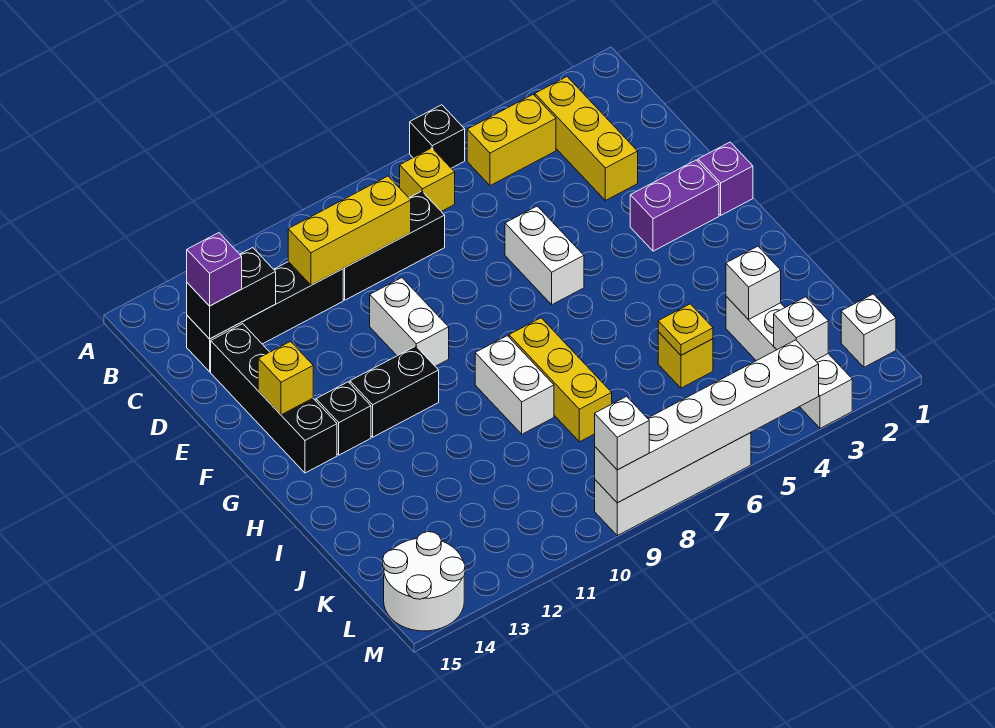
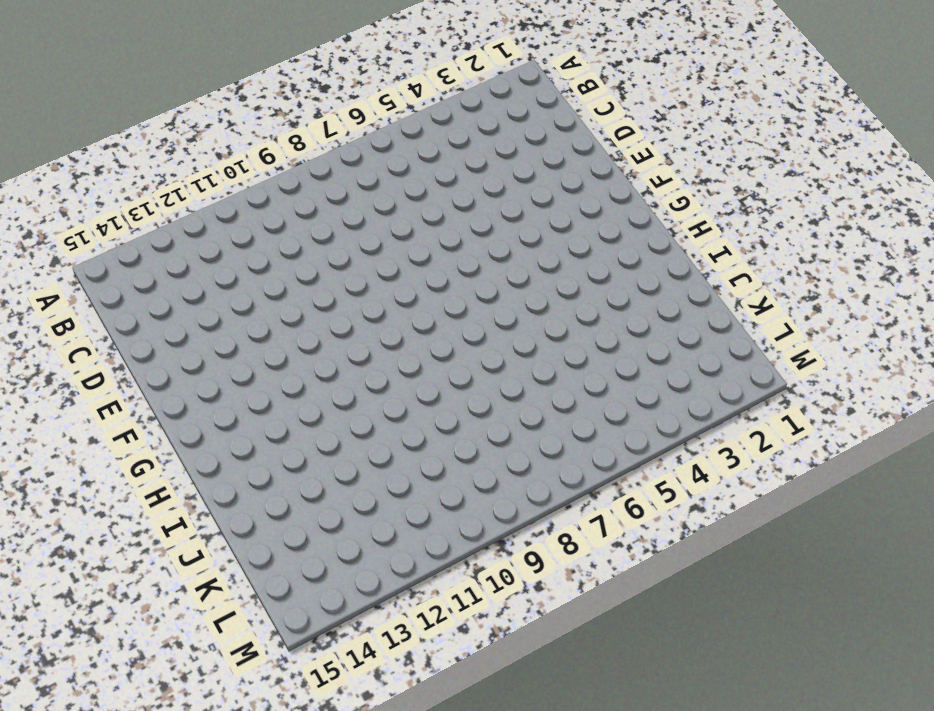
none -> black brick A6 level 1
none -> yellow brick B3:D3 level 1
none -> yellow brick B4:B5 level 1

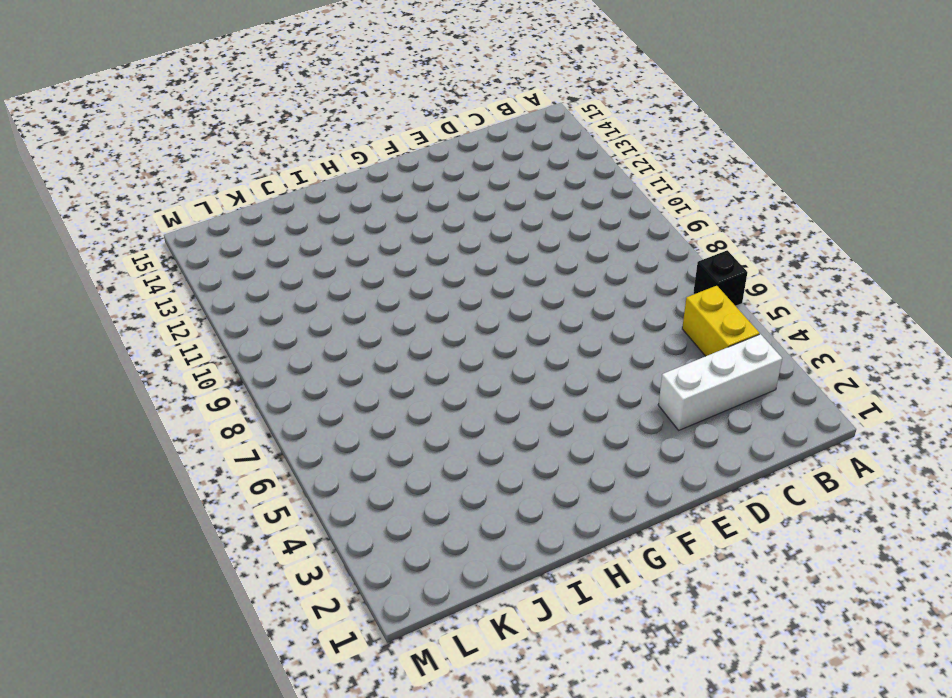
white brick B3:D3 level 1 -> yellow brick B3:D3 level 1
none -> yellow brick B7 level 1
none -> black brick C8:C10 level 1
none -> black brick C11:C14 level 1

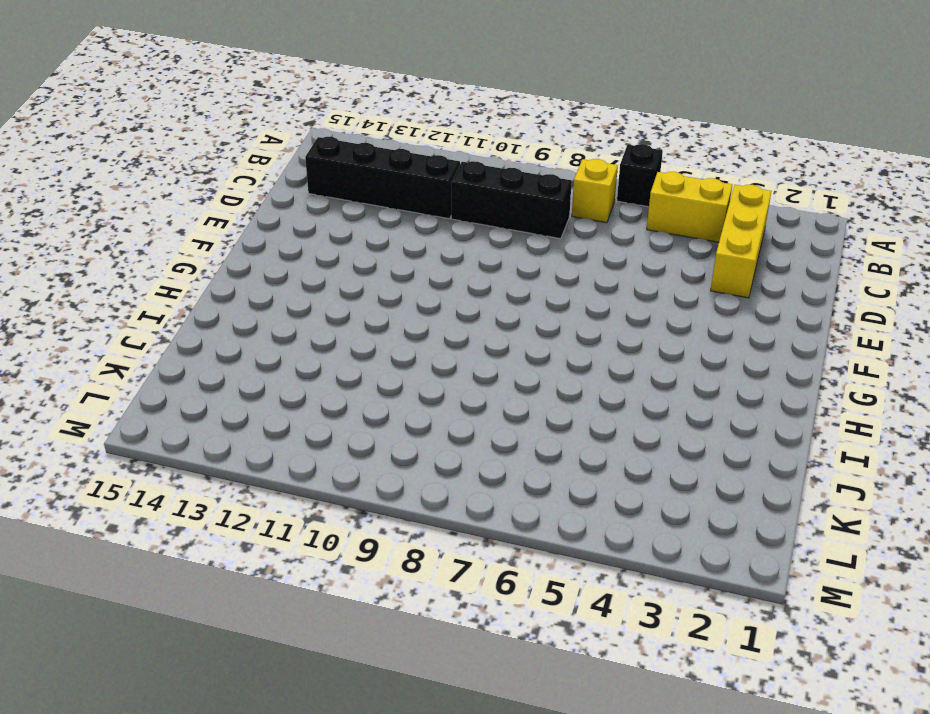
none -> black brick D14:G14 level 1
none -> white brick E6:F6 level 1
none -> white brick E10:F10 level 1

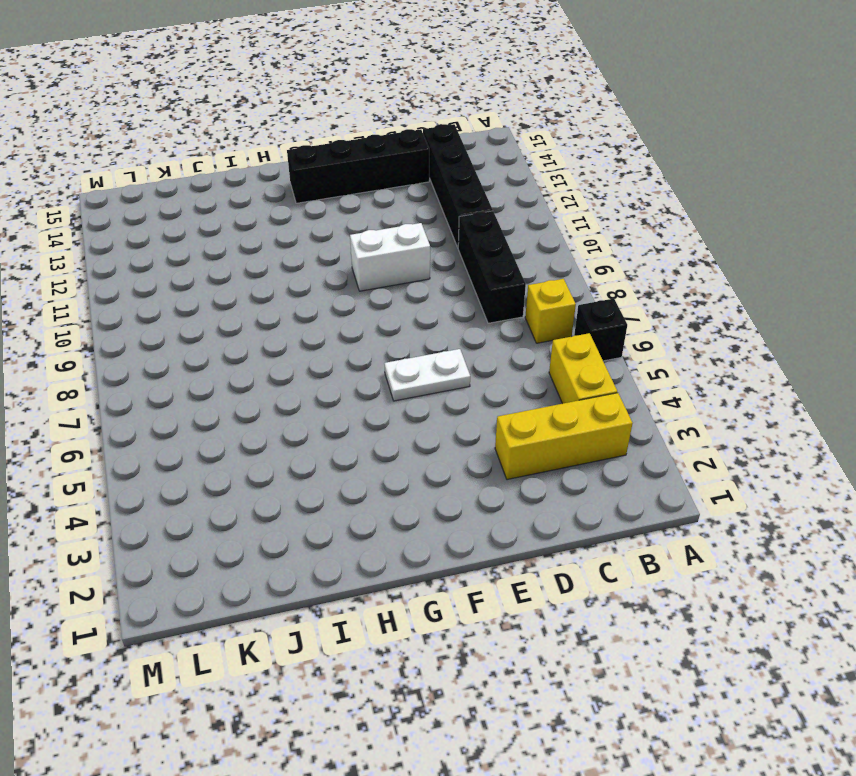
white plate E6:F6 level 1 -> white brick E6:F6 level 1
none -> purple brick F1 level 1
none -> purple brick F2:F3 level 1
none -> black brick G11:G12 level 1

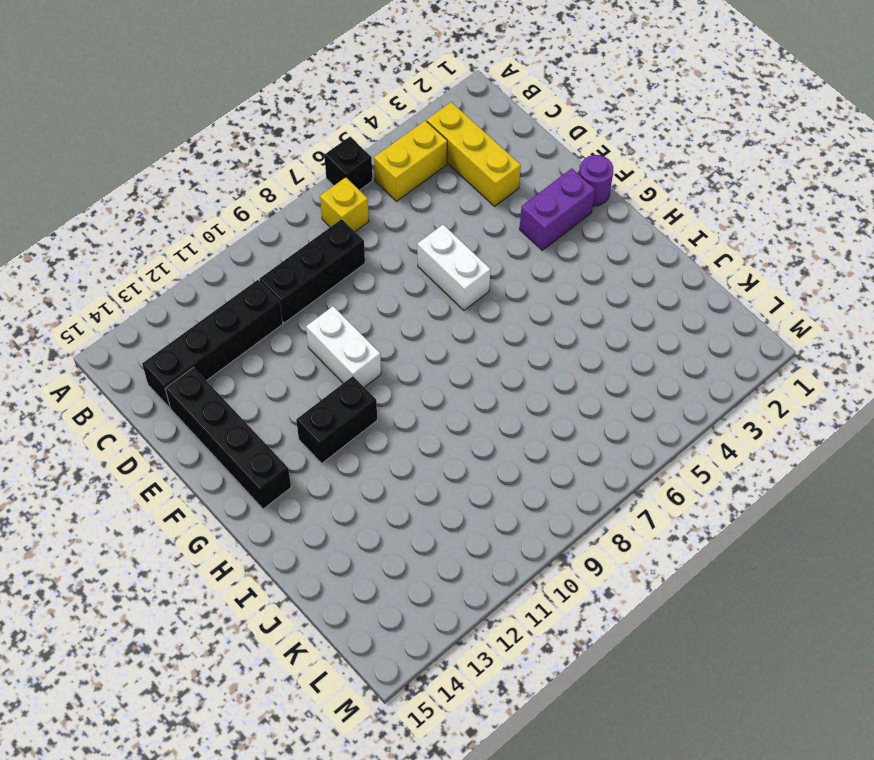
purple round brick F1 level 1 -> purple brick F1 level 1
none -> black brick G13 level 1
none -> yellow brick H8:J8 level 1
none -> white brick H9:I9 level 1

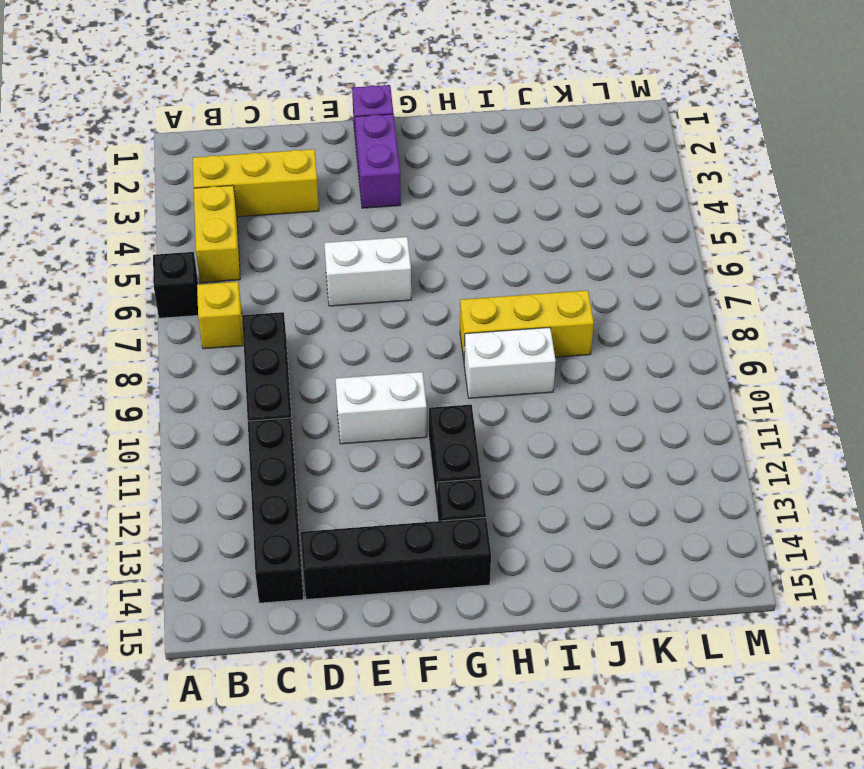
none -> white brick J3:M3 level 1
none -> yellow brick J5 level 1
none -> white brick L1 level 1

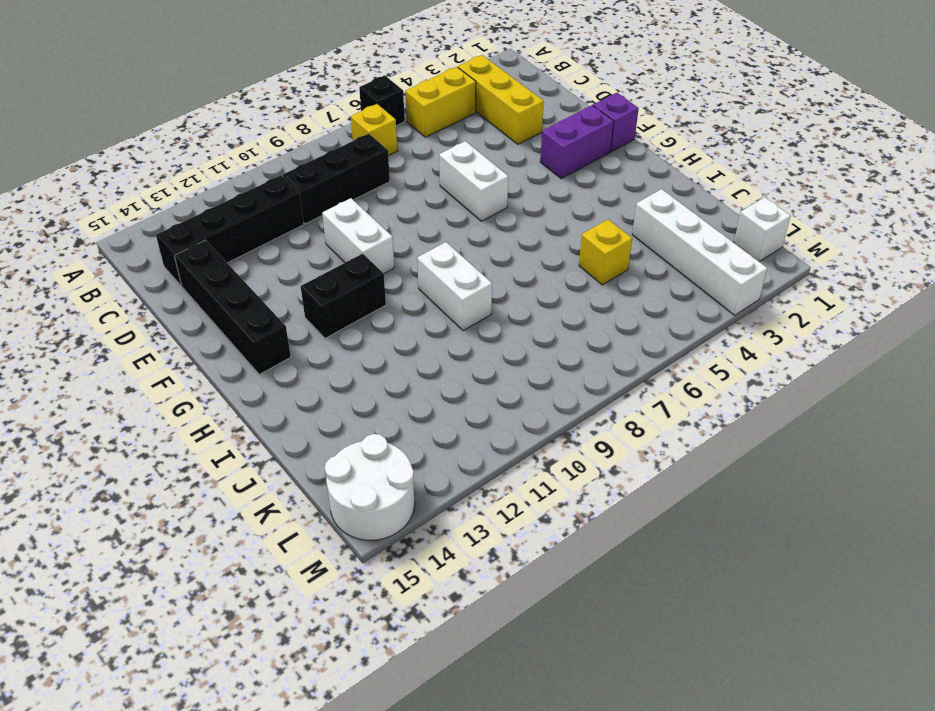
none -> black brick G13 level 1
none -> yellow brick H8:J8 level 1
none -> white brick M6:M9 level 1

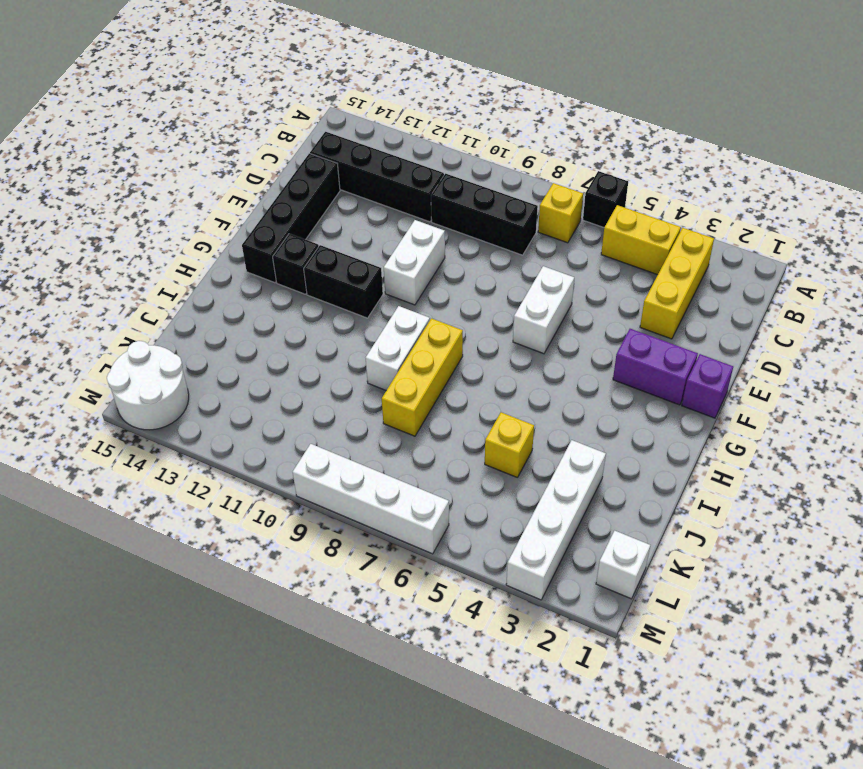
none -> yellow brick C9:C11 level 2
none -> black brick C13:C14 level 2
none -> yellow brick F14 level 2

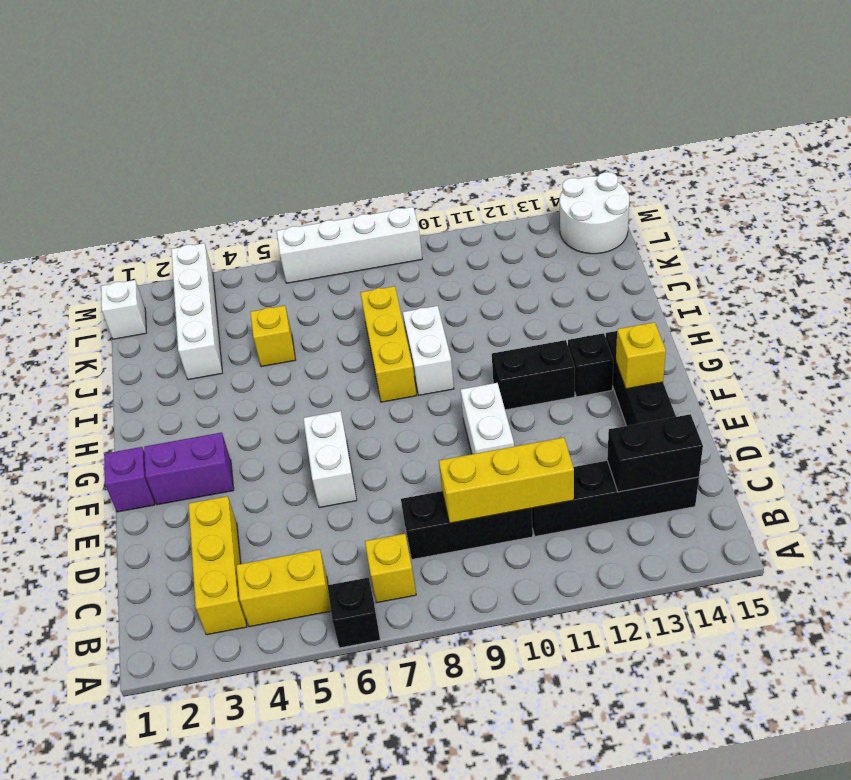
none -> white brick J3 level 2
none -> yellow plate J5 level 2
none -> white brick L3 level 2

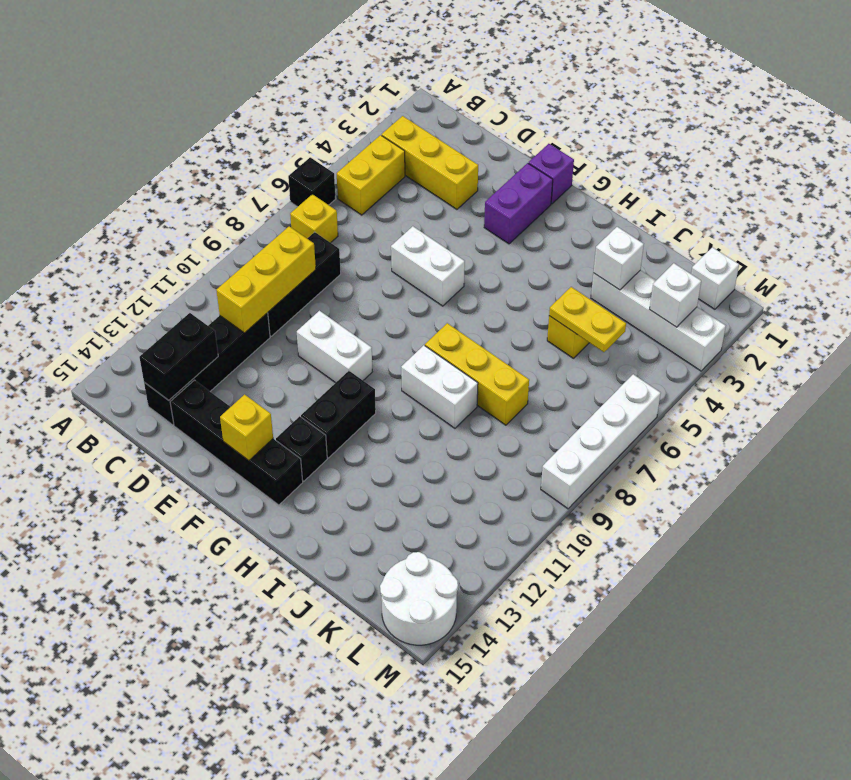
yellow plate J5:K5 level 2 -> yellow plate J5 level 2
none -> white brick M4:M9 level 2
none -> purple brick C14 level 3
none -> white brick M9 level 3

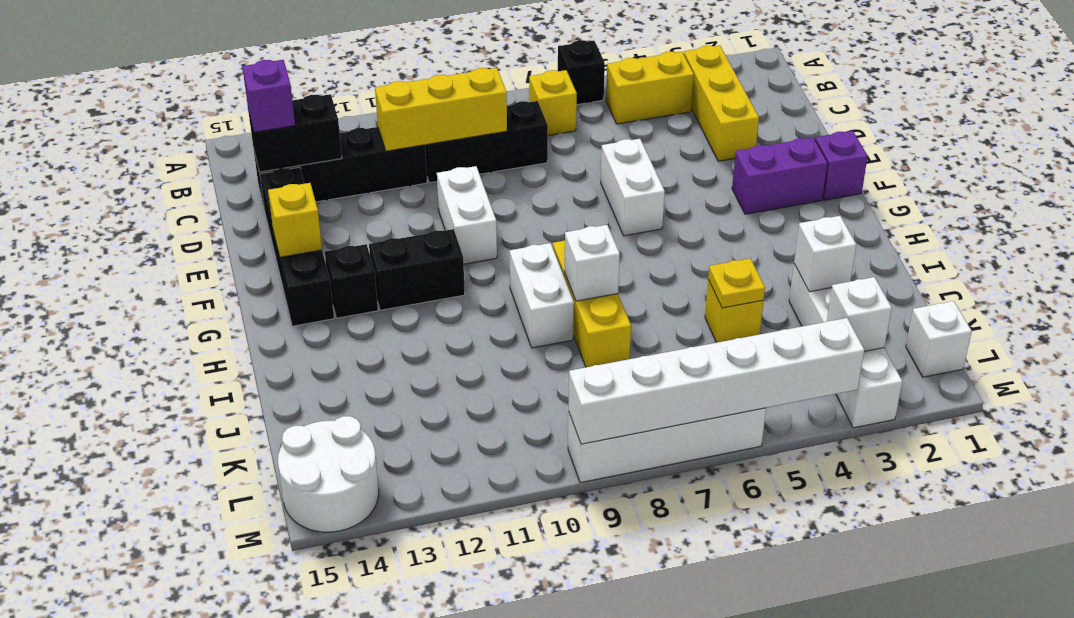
white brick I8 level 2 -> white brick M9 level 3

